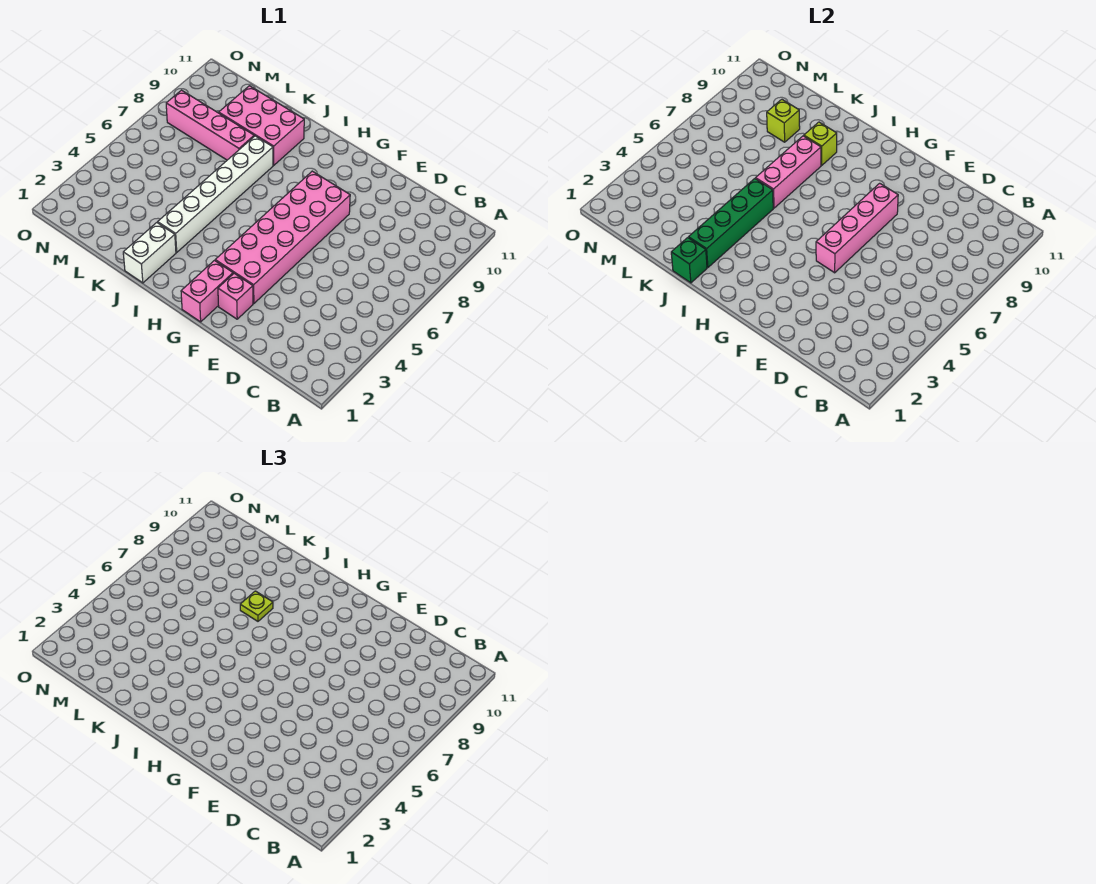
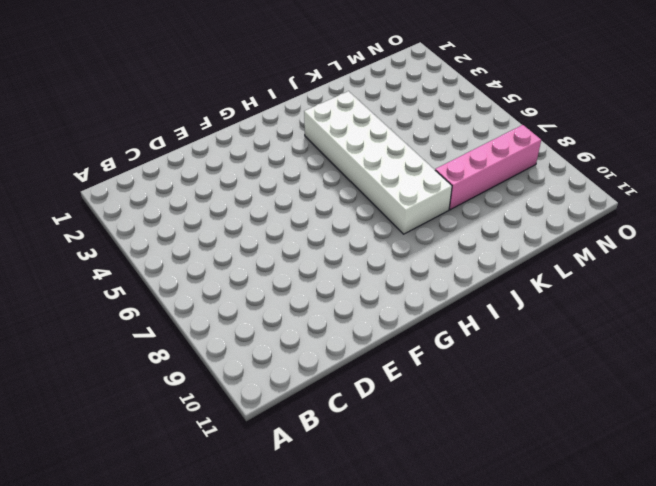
white brick I3:J8 level 1 -> white brick J3:J8 level 1
none -> pink brick F2 level 1
none -> pink brick F3:G8 level 1
none -> pink brick G1:G2 level 1

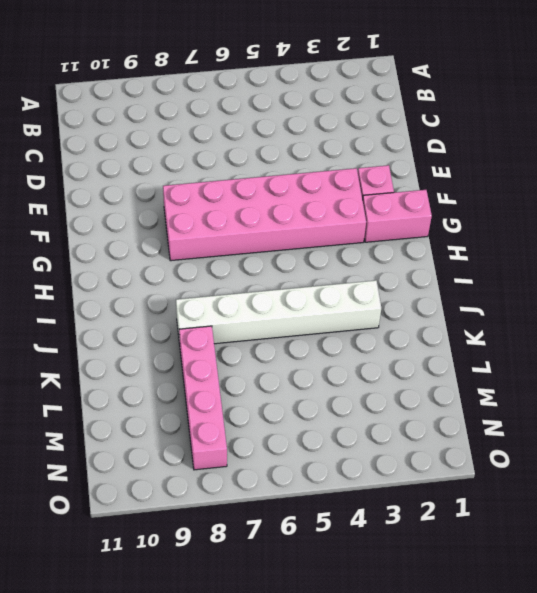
none -> white brick J1:J2 level 1
none -> pink brick J9:L10 level 1
none -> pink brick F5:F8 level 2

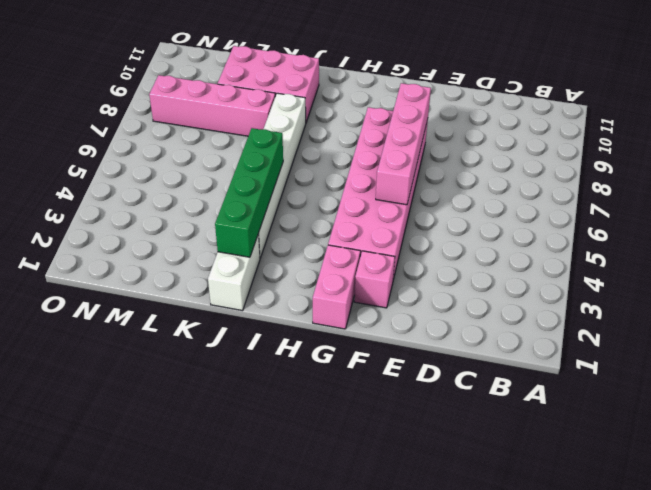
none -> green brick J1 level 2
none -> pink brick J6:J8 level 2
none -> lime brick J9 level 2

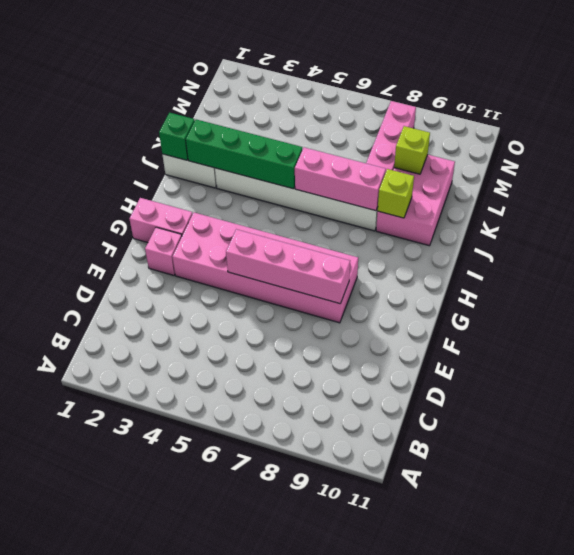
none -> lime plate J8 level 3

